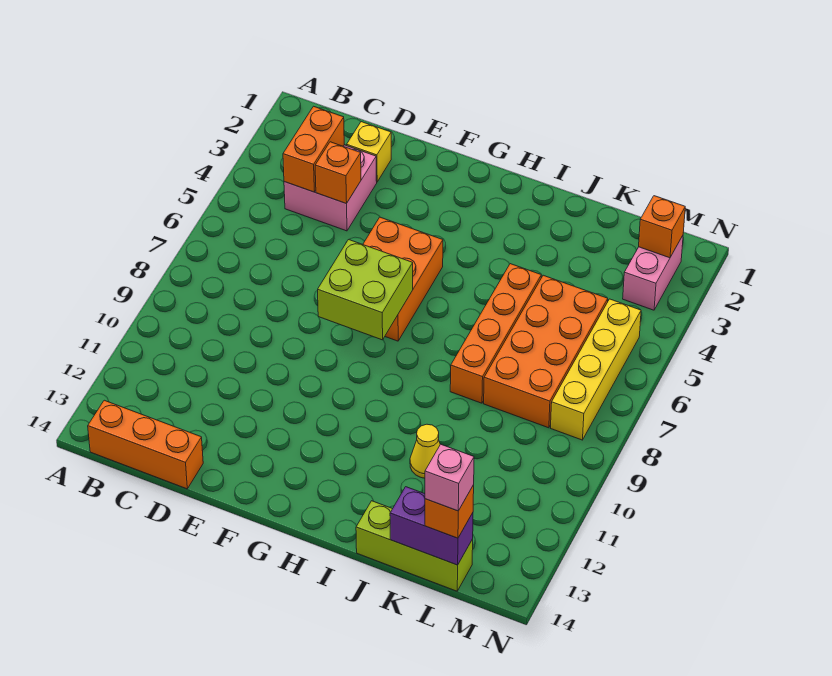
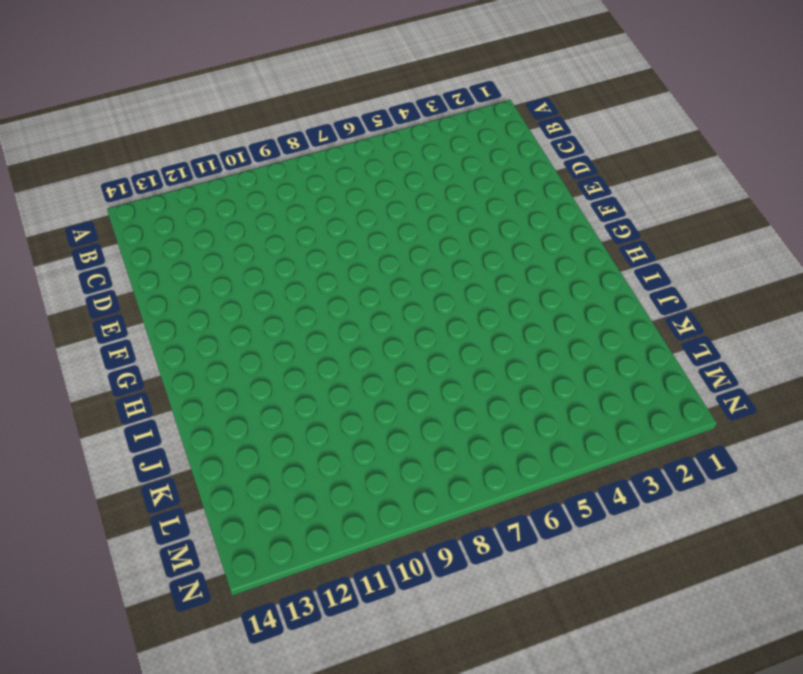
none -> orange brick B14:D14 level 1
none -> pink brick C3:D4 level 1
none -> yellow brick D2 level 1

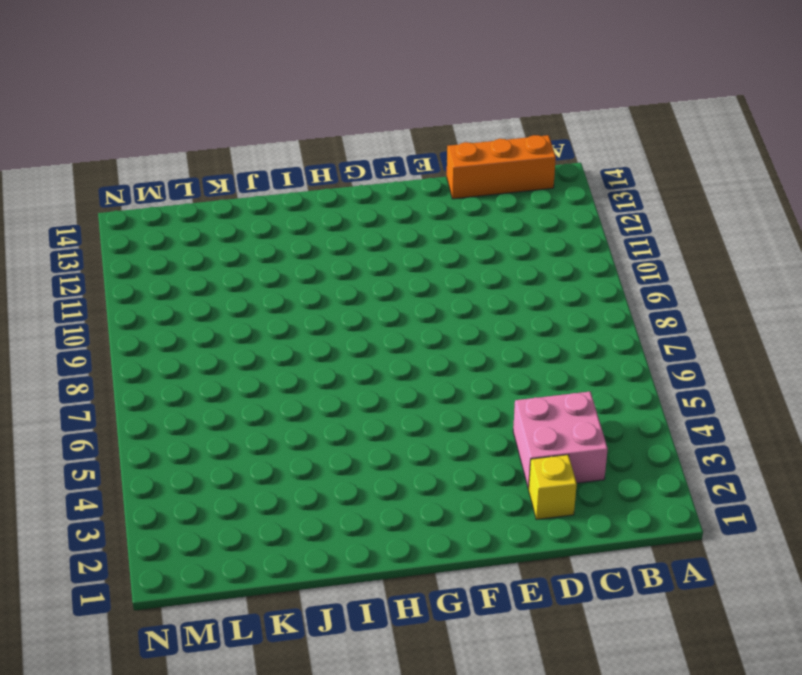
none -> orange brick F5:G7 level 1
none -> orange brick J5:J8 level 1
none -> yellow cone J11 level 1

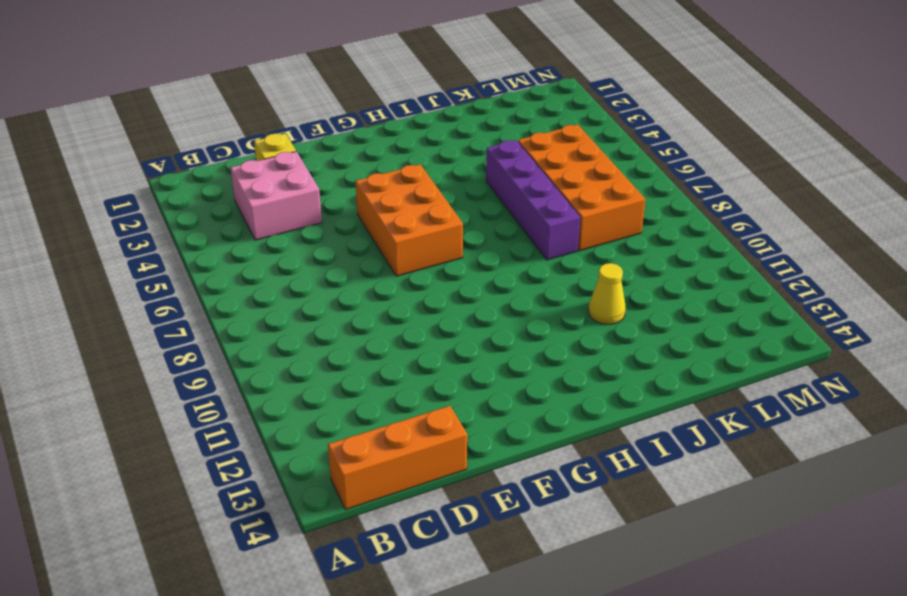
purple brick J5:J8 level 1 -> orange brick J5:J8 level 1
none -> lime brick J14:L14 level 1
none -> pink brick M2:M3 level 1
none -> yellow brick M5:M8 level 1

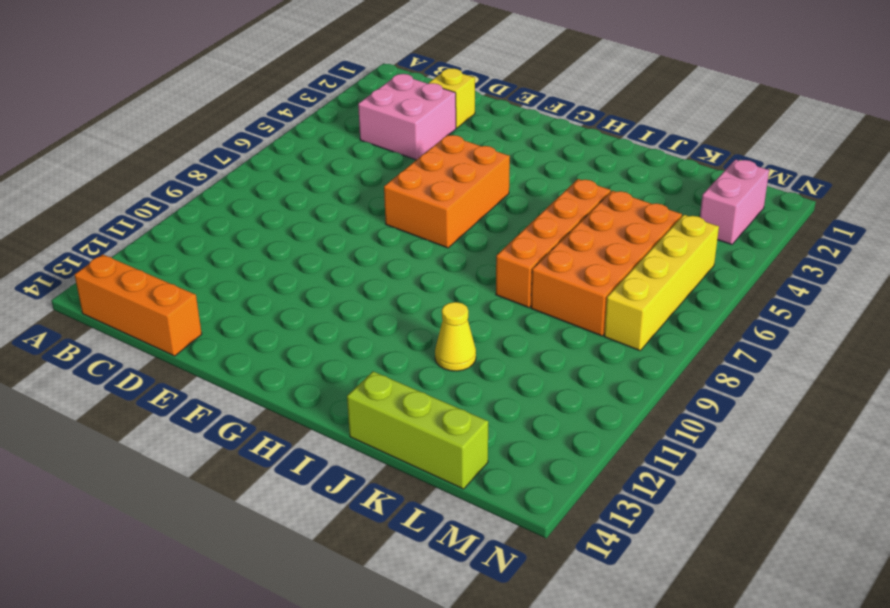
none -> orange brick C3:C4 level 2
none -> orange brick D4 level 2
none -> lime brick F7:G8 level 2

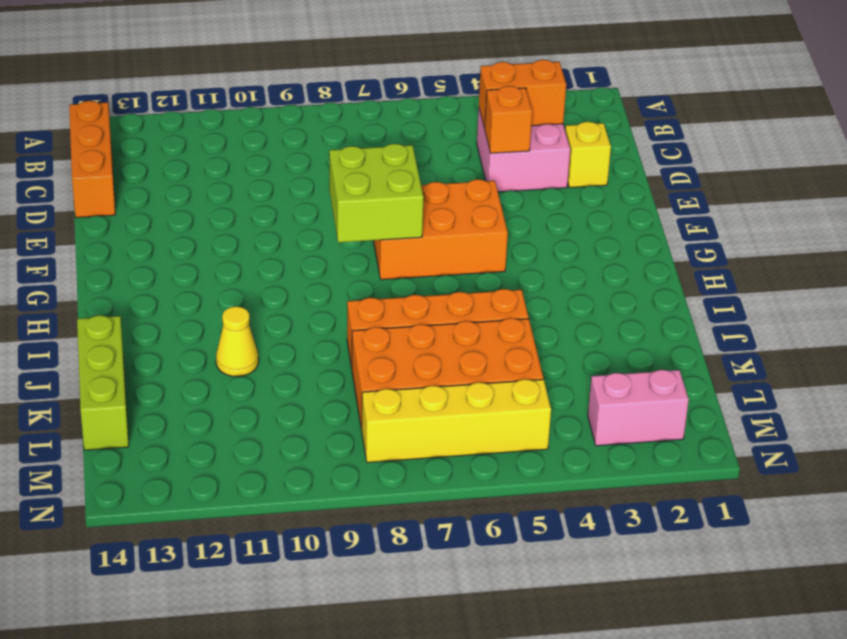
none -> purple brick K14:L14 level 2
none -> orange brick M2 level 2
none -> orange brick L14 level 3

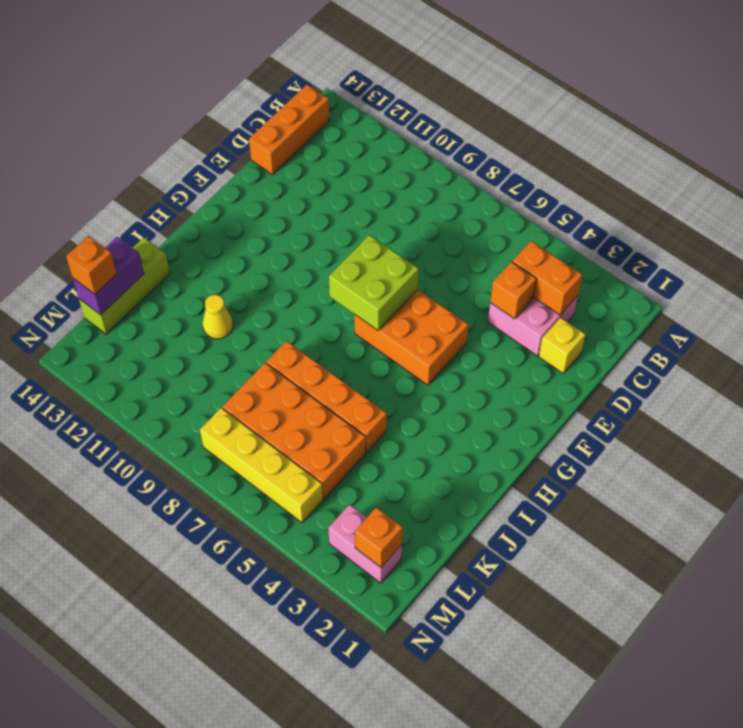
none -> pink brick L14 level 4

